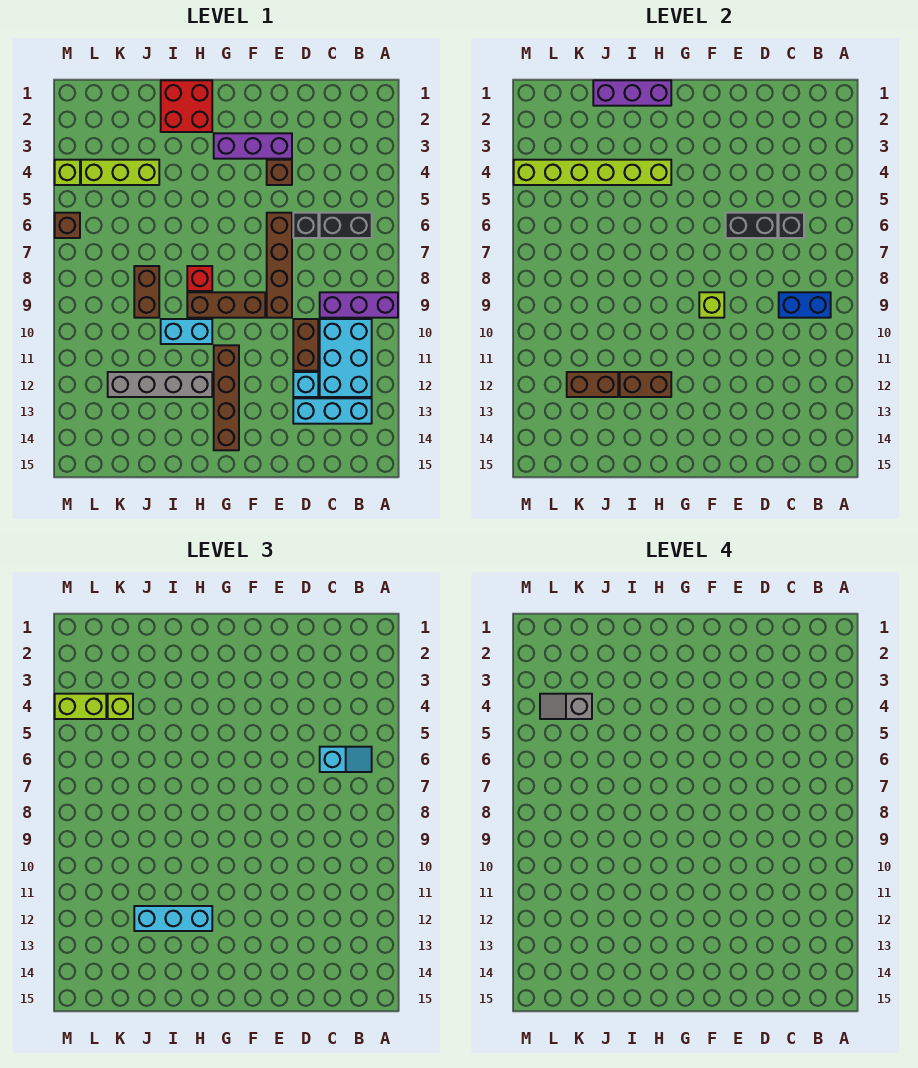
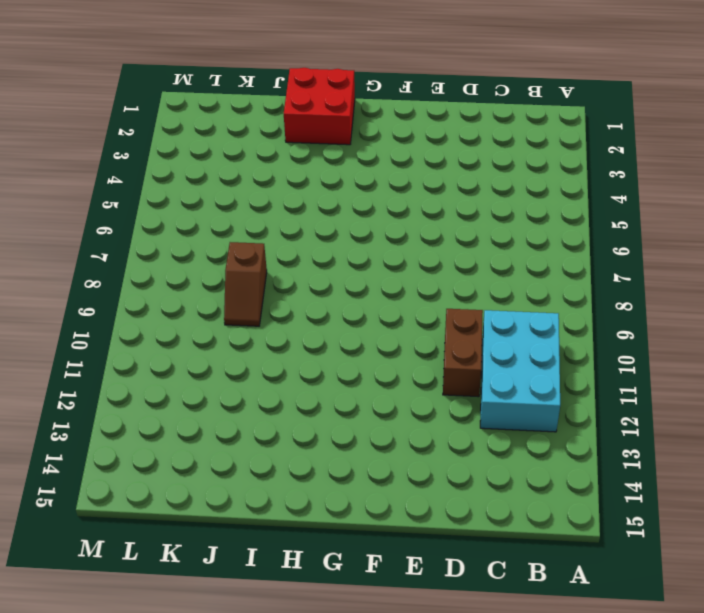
brown slope J8:J9 level 1 top 8 -> brown brick J8:J9 level 1
none -> purple brick A9:C9 level 1
none -> black brick B6:C6 level 1
none -> cyan brick B13:D13 level 1
none -> black brick D6 level 1

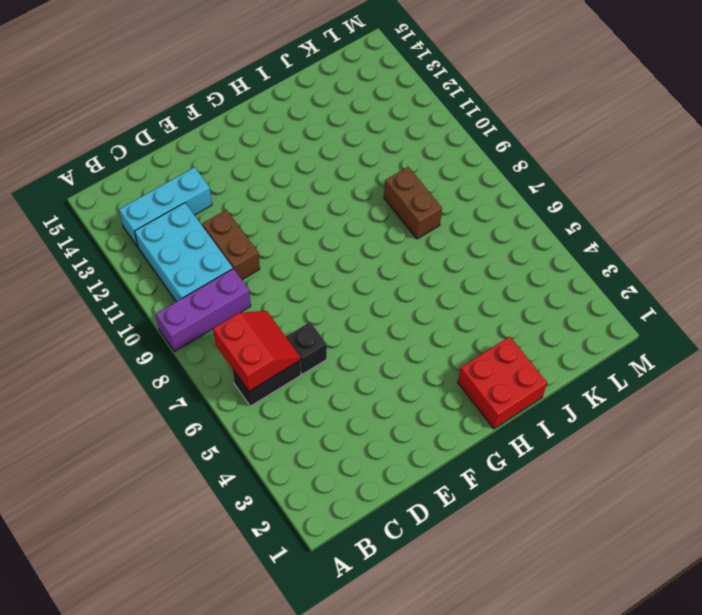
red slope B6:C7 level 2 top B -> black brick C6 level 2
none -> cyan brick D12 level 1
none -> purple brick E3:G3 level 1
none -> brown brick E4 level 1
none -> brown brick E6:E9 level 1

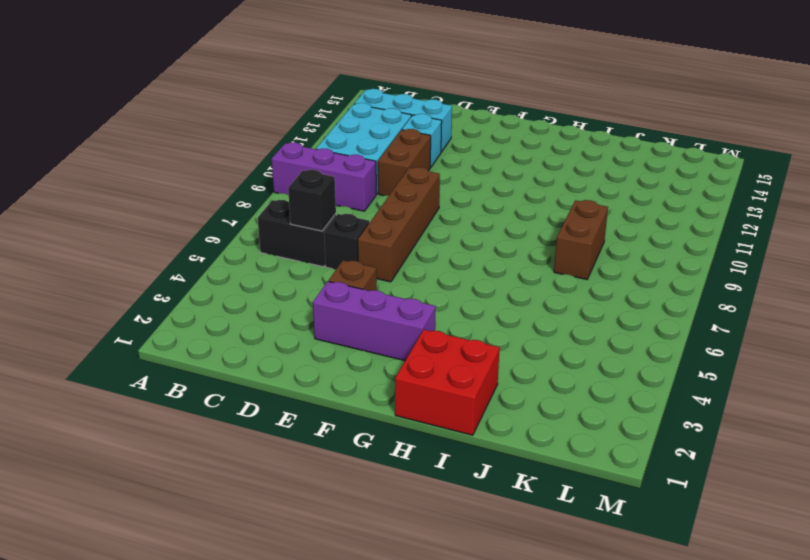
none -> brown brick F9:H9 level 1
none -> brown brick G11:G14 level 1
none -> red brick H8 level 1
none -> cyan brick H10:I10 level 1

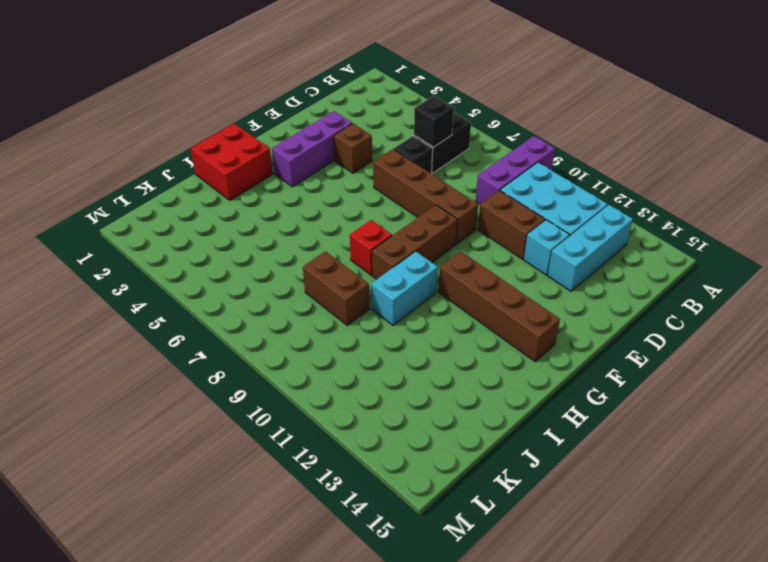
none -> grey brick H12:K12 level 1
none -> lime brick J4:L4 level 1
none -> lime brick M4 level 1
none -> brown brick M6 level 1

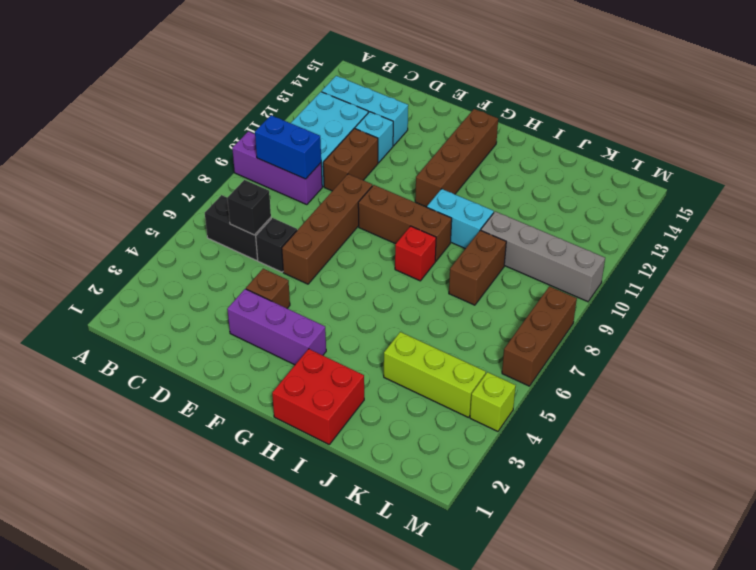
grey brick J10:M10 level 1 -> grey brick H12:K12 level 1
brown brick M6:M8 level 1 -> brown brick M6 level 1
none -> black brick D6:E6 level 2
none -> lime brick F9 level 2
none -> purple brick H1:J1 level 2
none -> lime brick H4:M4 level 2

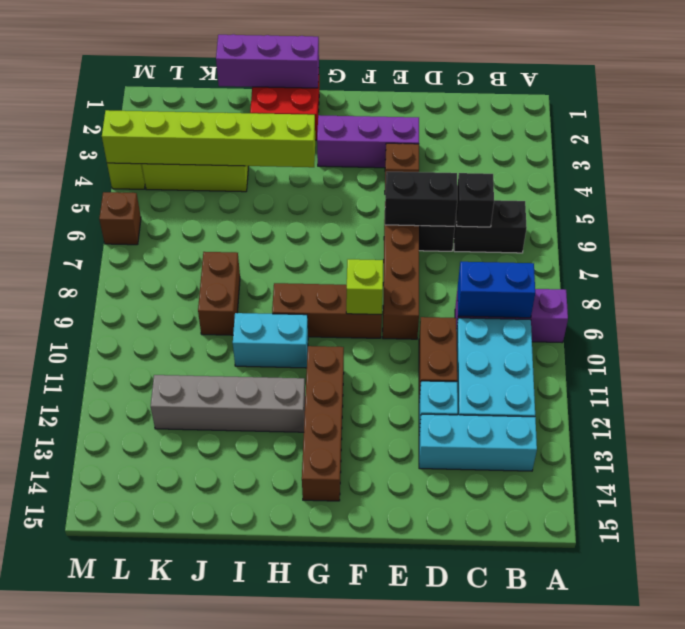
none -> red brick H8 level 1
none -> brown brick H12:I12 level 2
none -> brown brick J12:K12 level 2
none -> cyan slope B6:C6 level 3 top C

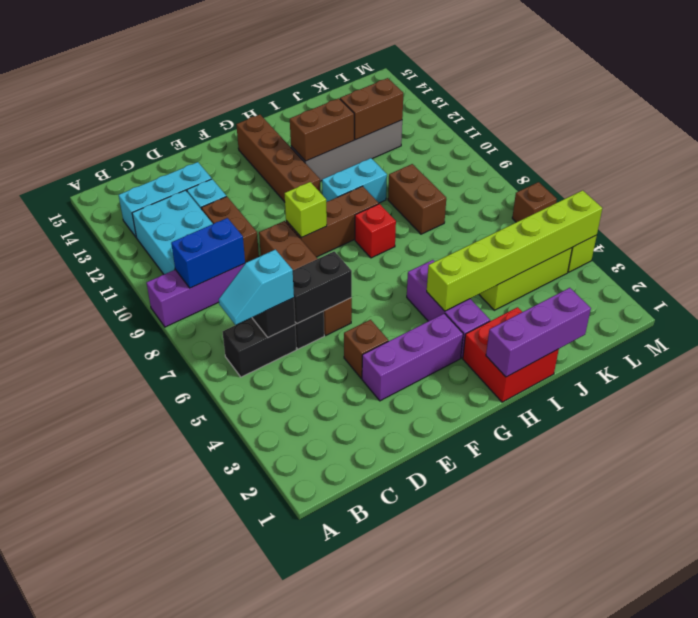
purple brick H3:H5 level 1 -> none
none -> cyan brick H12:J12 level 3
none -> lime brick K4 level 3
none -> lime brick L4:M4 level 3
none -> grey slope K4:L4 level 4 top K

